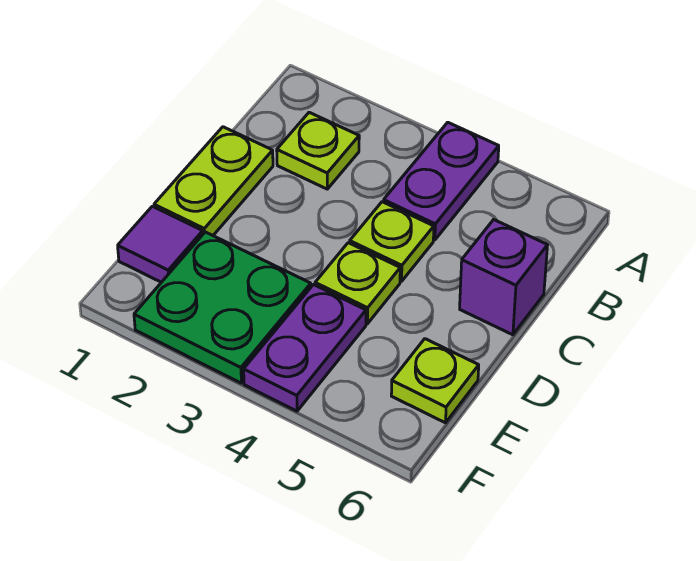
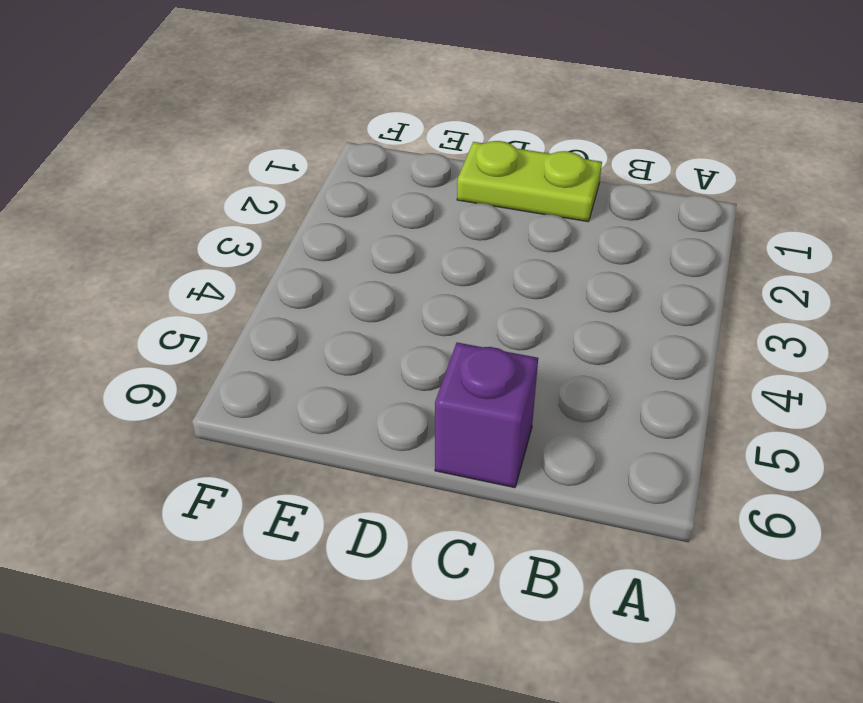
none -> purple plate A4:B4 level 1
none -> lime plate B2 level 1

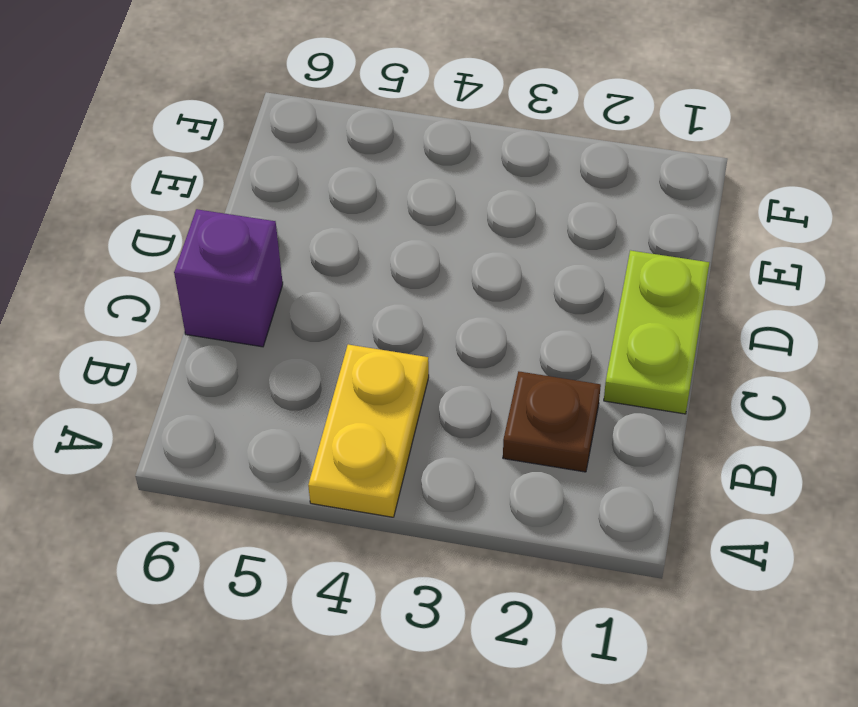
yellow plate A4:B4 level 1 -> purple plate A4:B4 level 1
brown plate B2 level 1 -> lime plate B2 level 1
none -> lime plate C4 level 1
none -> lime plate D4 level 1

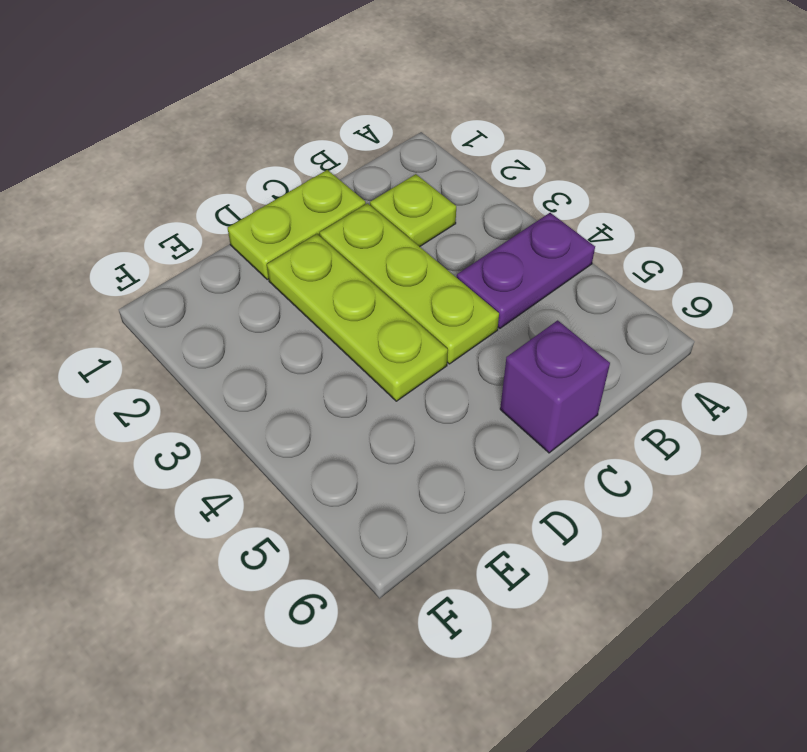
lime plate C2:C4 level 1 -> lime plate C4 level 1
lime plate D2:D4 level 1 -> lime plate D4 level 1
none -> purple tile E1 level 1
none -> green plate E2:F3 level 1

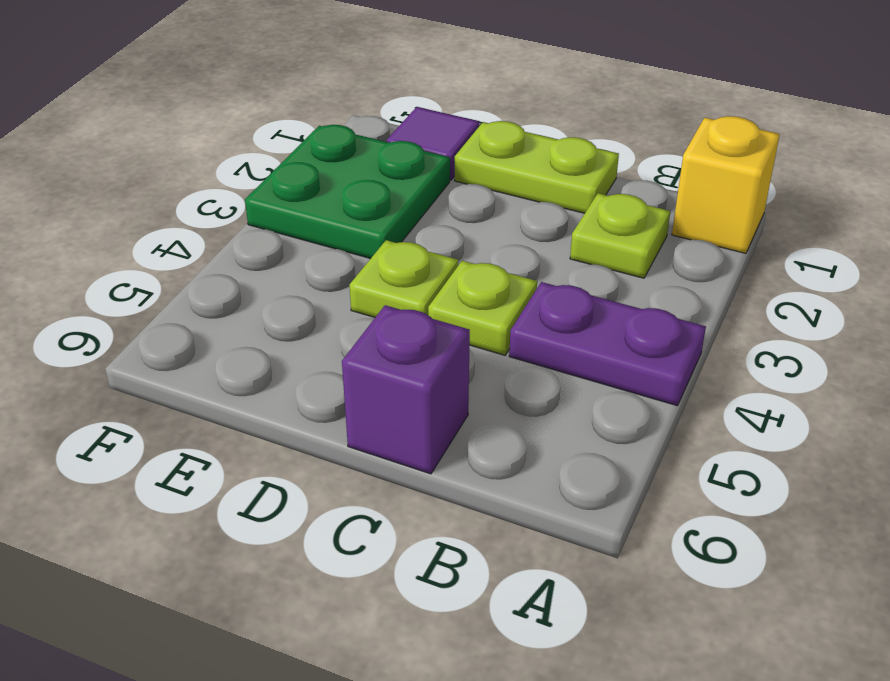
yellow brick A1 level 1 -> none
none -> purple plate E4:F4 level 1
none -> lime plate E6 level 1

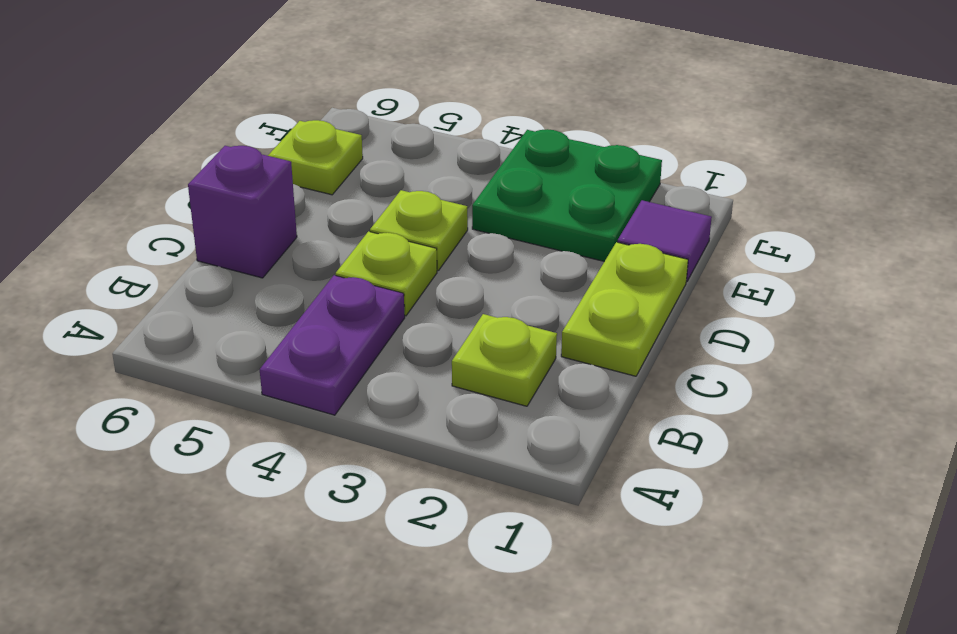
none -> purple plate E4:F4 level 1

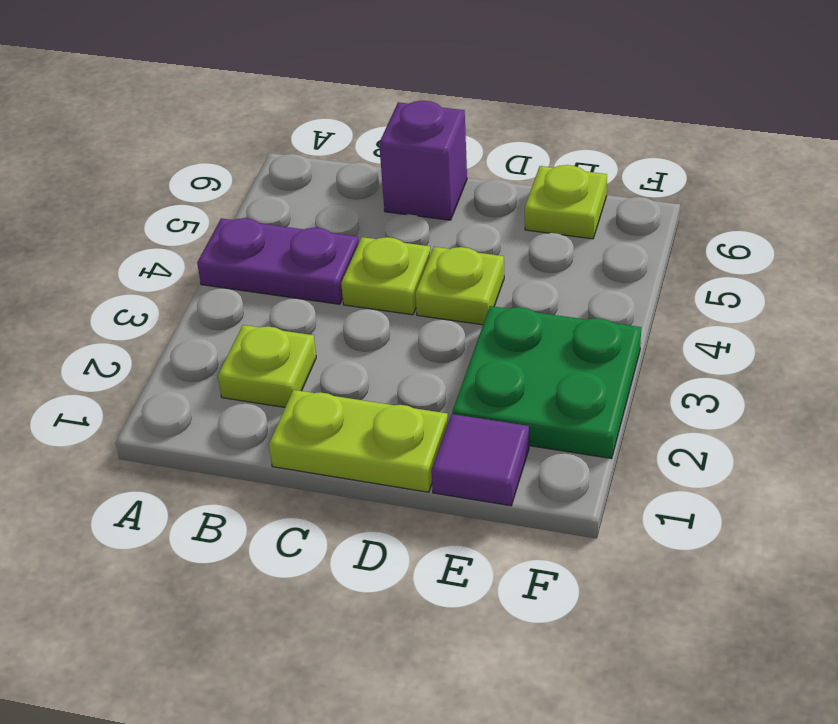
none -> purple plate E4:F4 level 1

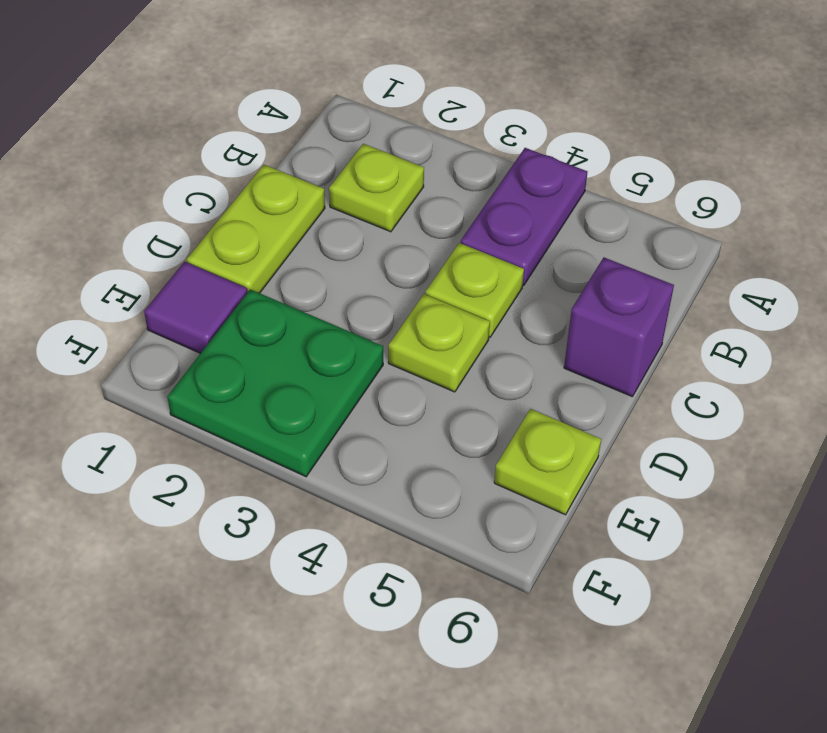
none -> purple plate E4:F4 level 1

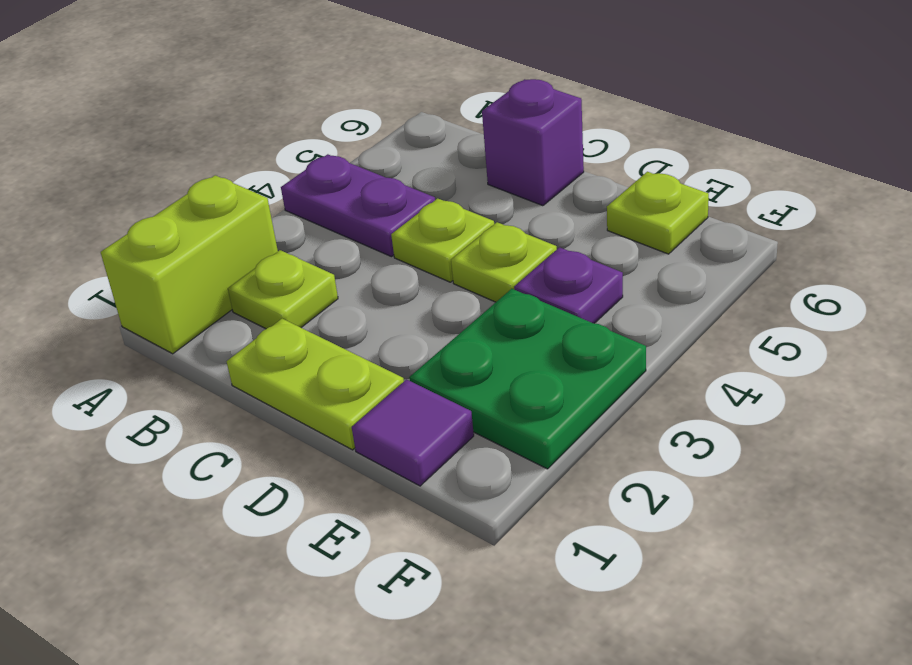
lime brick A1:A2 level 1 -> none
purple plate E4 level 1 -> purple plate E4:F4 level 1

